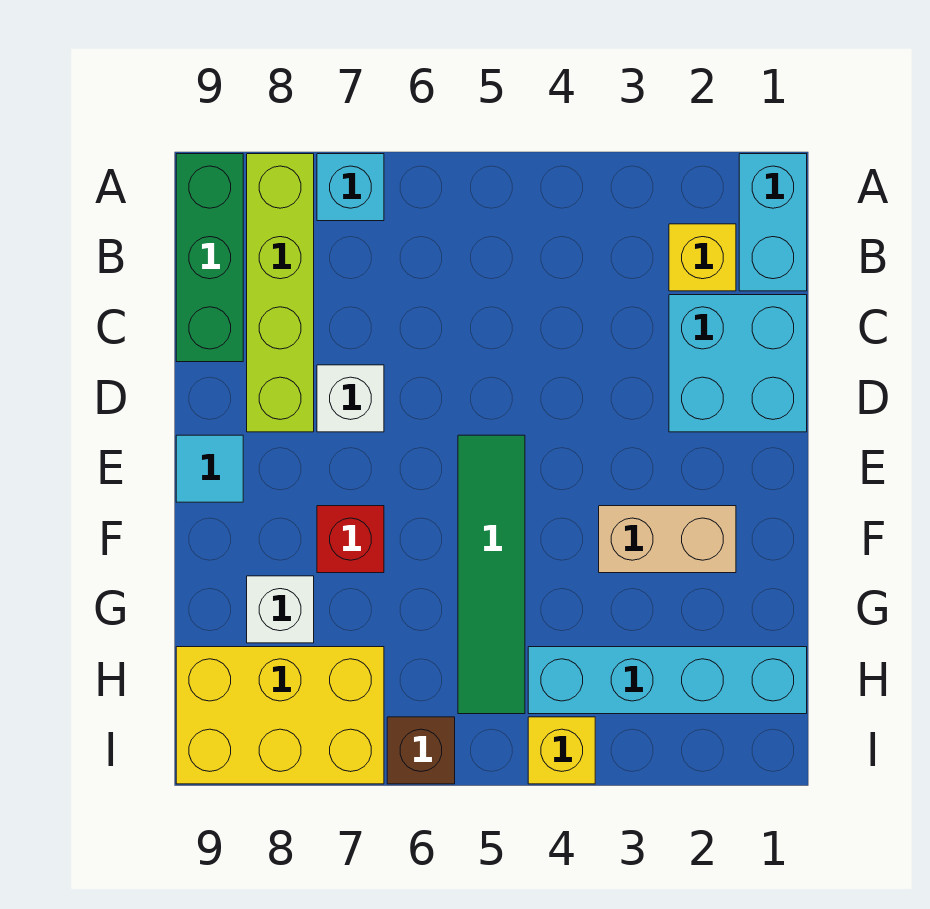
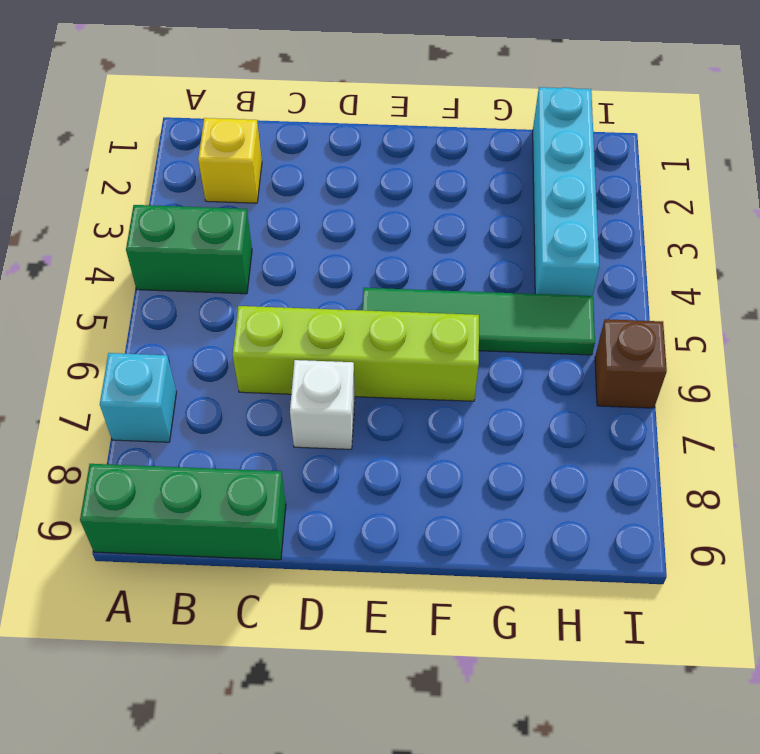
green brick A4:B4 level 1 -> none
lime brick C6:F6 level 1 -> lime brick A8:D8 level 1
none -> cyan brick A1:B1 level 1
none -> cyan brick C1:D2 level 1
none -> cyan tile E9 level 1

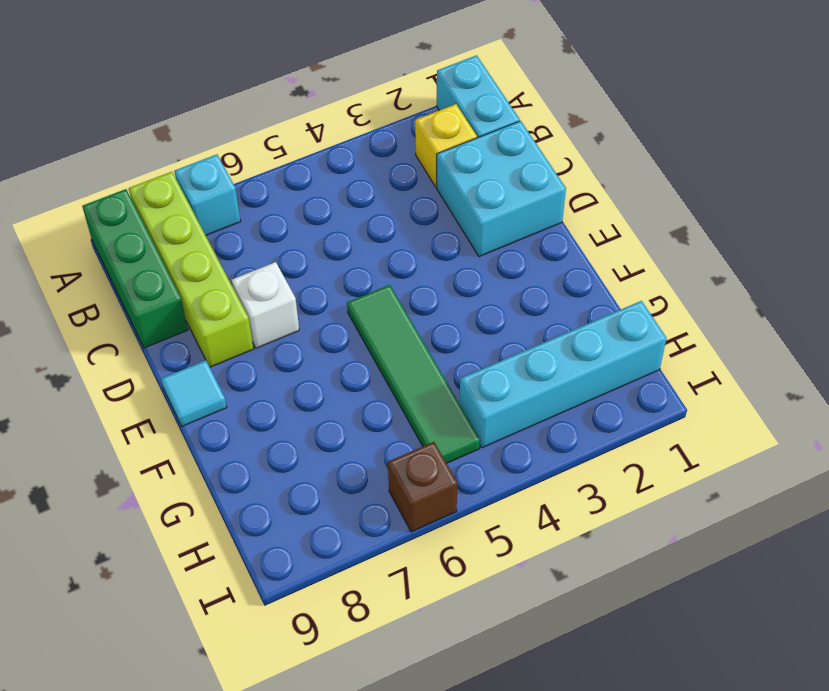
none -> tan brick F2:F3 level 1
none -> red brick F7 level 1
none -> white brick G8 level 1

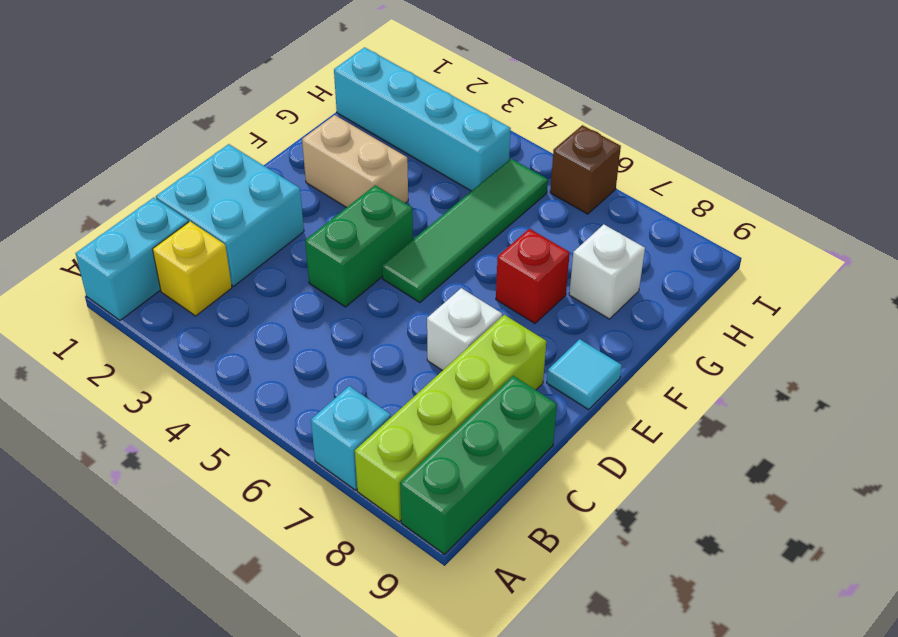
green brick D4:E4 level 1 -> none
none -> yellow brick H7:I9 level 1
none -> yellow brick I4 level 1

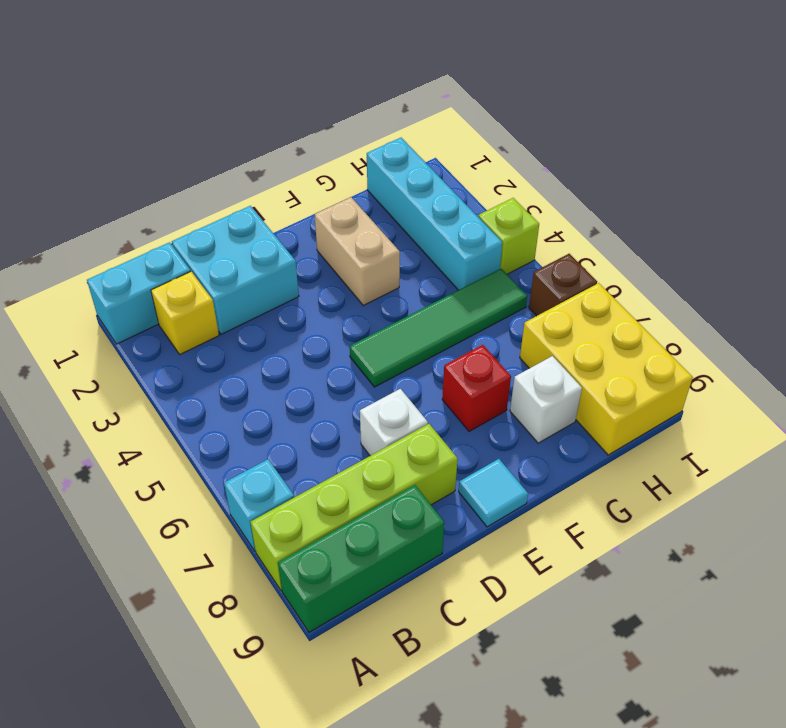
lime brick I4 level 1 -> yellow brick I4 level 1

